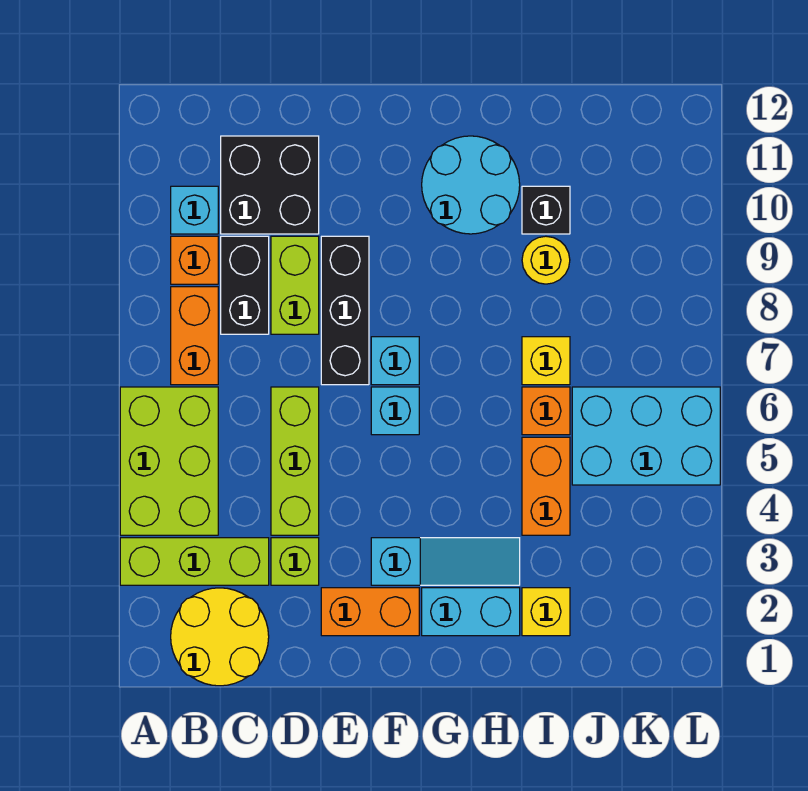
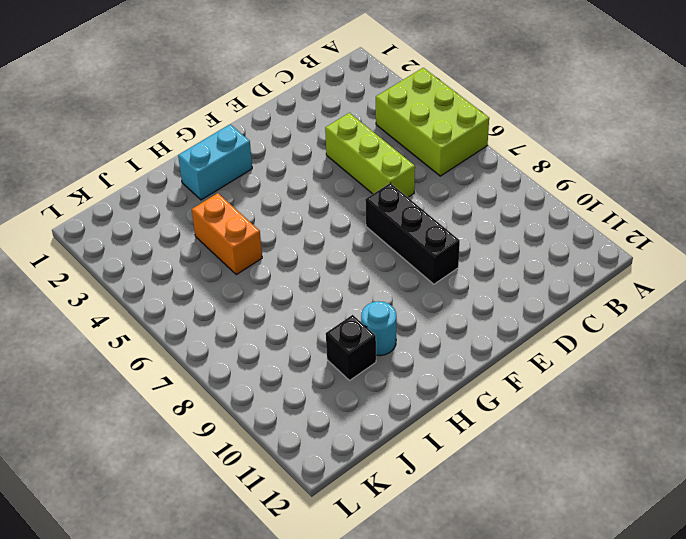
cyan round brick H10 level 1 -> cyan round brick G10:H11 level 1
none -> lime brick A3:C3 level 1
none -> yellow round brick B1:C2 level 1
none -> orange brick B7:B8 level 1

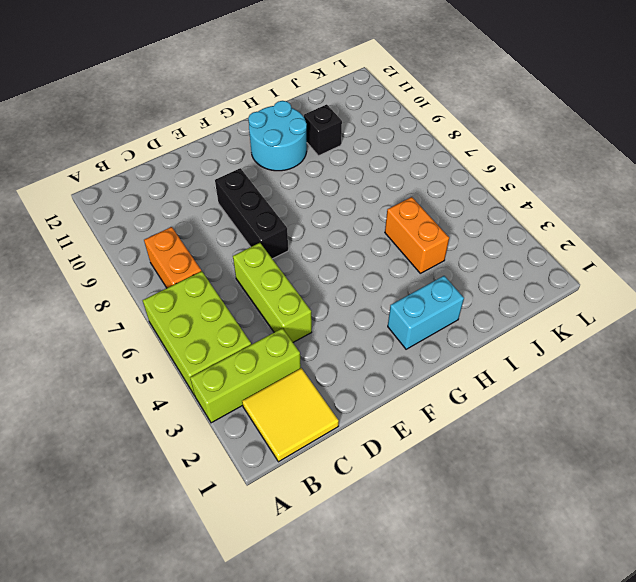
yellow tile B1:C2 level 1 -> yellow round brick B1:C2 level 1
none -> orange brick B9 level 1
none -> cyan brick B10 level 1
none -> black brick C8:C9 level 1

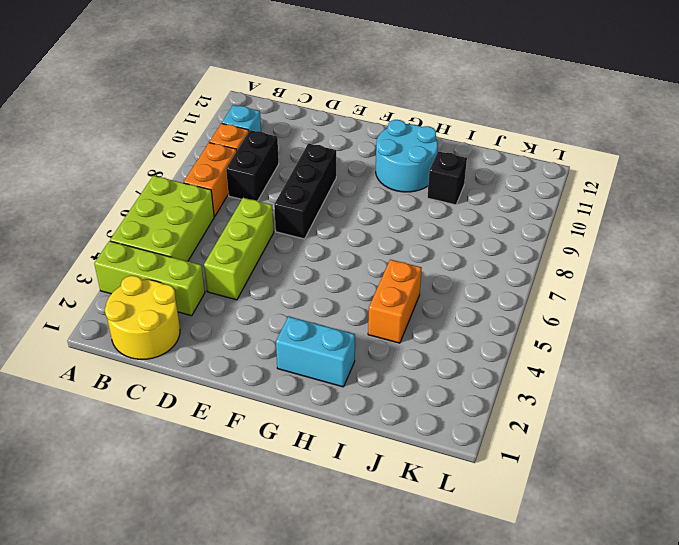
none -> black brick C10:D11 level 1
none -> lime brick D3 level 1
none -> lime brick D8:D9 level 1

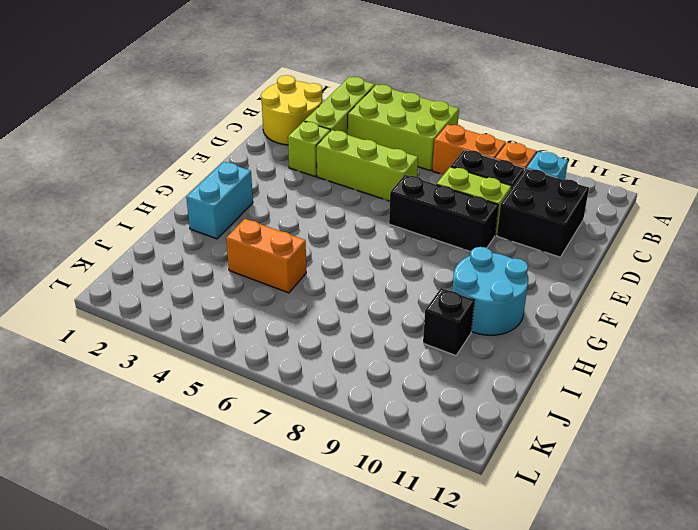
none -> orange brick E2:F2 level 1
none -> cyan slope F3:H3 level 1 top F
none -> cyan brick F6 level 1

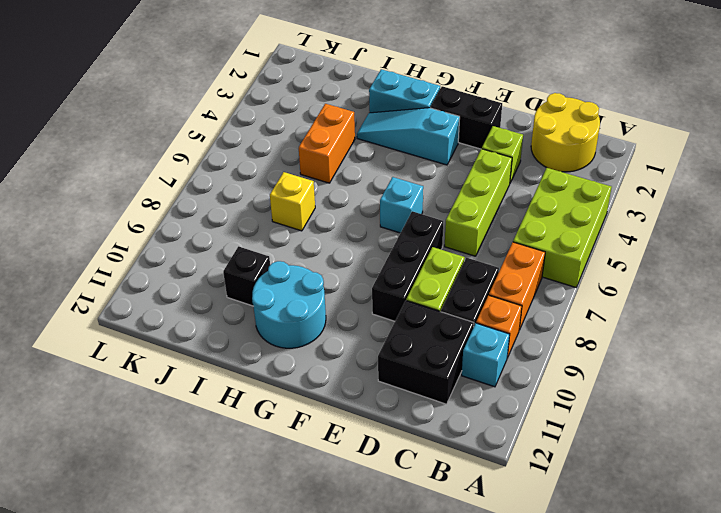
black brick E2:F2 level 1 -> orange brick E2:F2 level 1
none -> lime brick A3:C3 level 1
none -> cyan brick F7 level 1
none -> yellow brick I2 level 1

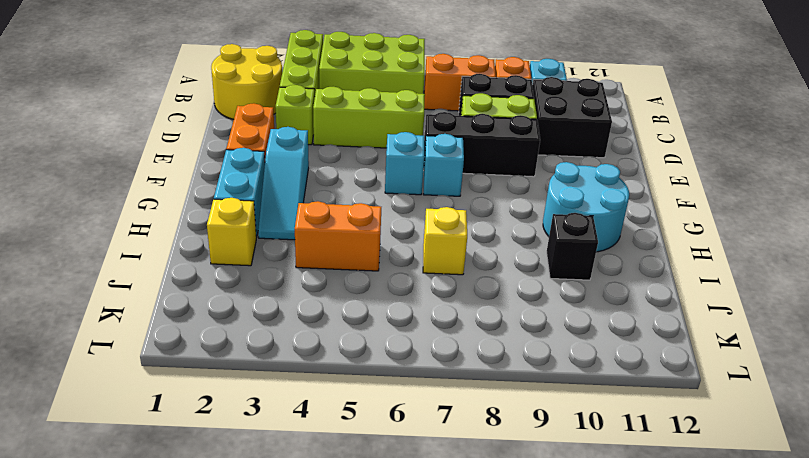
none -> orange brick I6 level 1
none -> yellow round brick I9 level 1
none -> cyan brick J5:L6 level 1

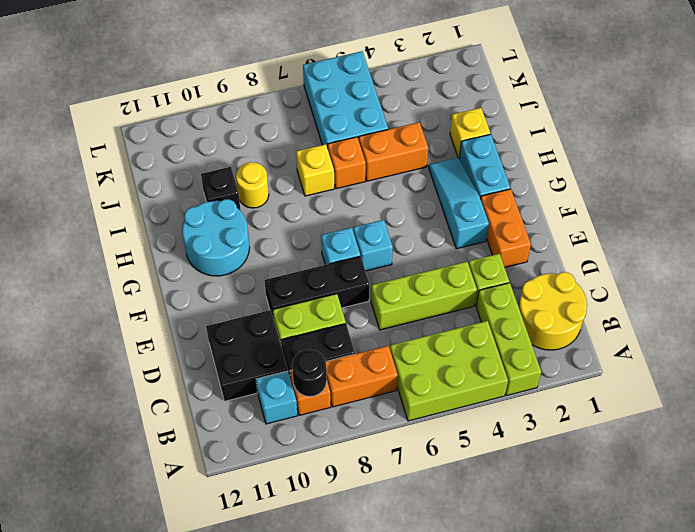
black round brick B9 level 2 -> none

